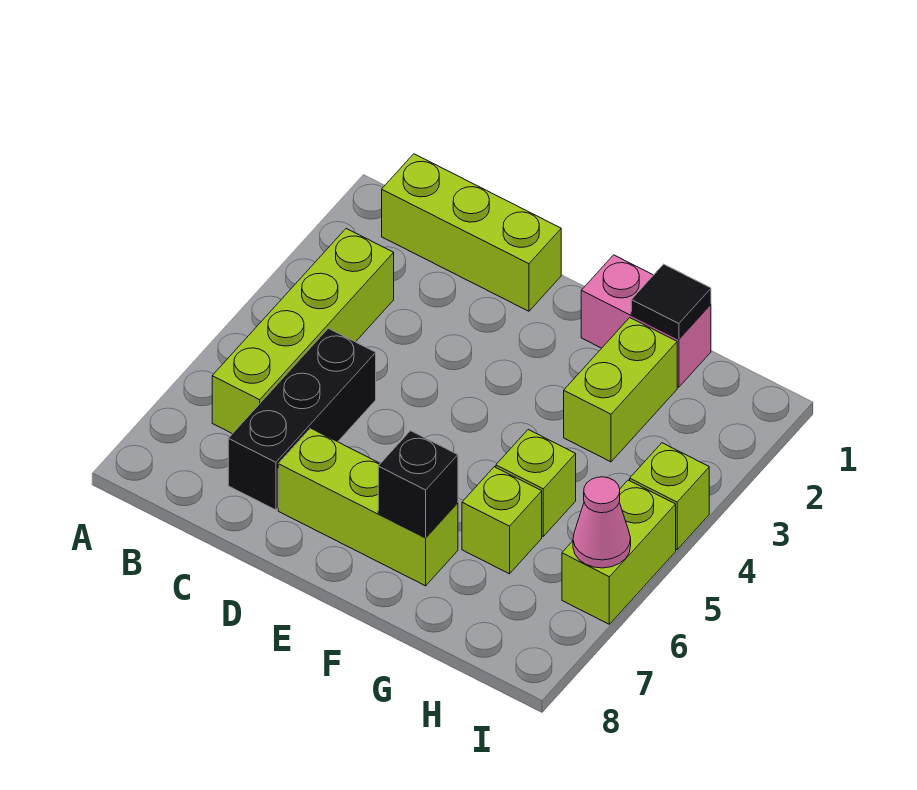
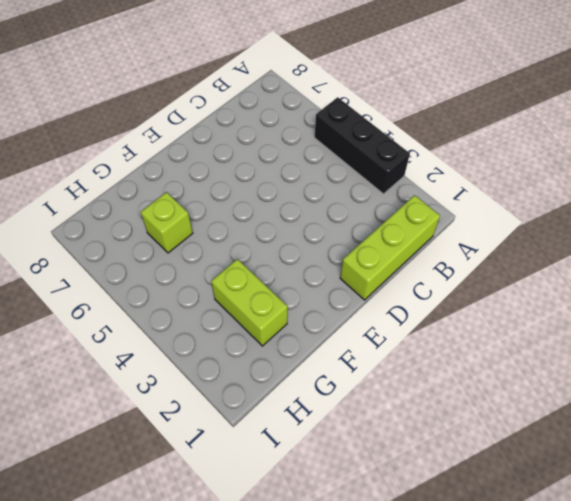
black brick A3:A5 level 1 -> black brick C5:C7 level 1
none -> lime brick B3:B6 level 1
none -> lime brick D7:F7 level 1
none -> pink brick F1:G1 level 1

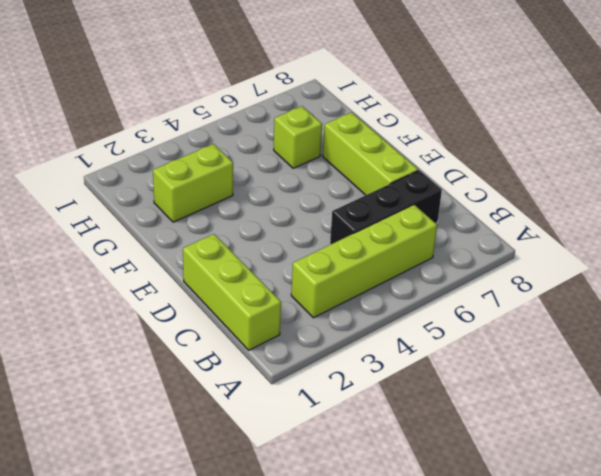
none -> pink brick F1:G1 level 1
none -> lime brick G5 level 1
none -> lime brick I4 level 1

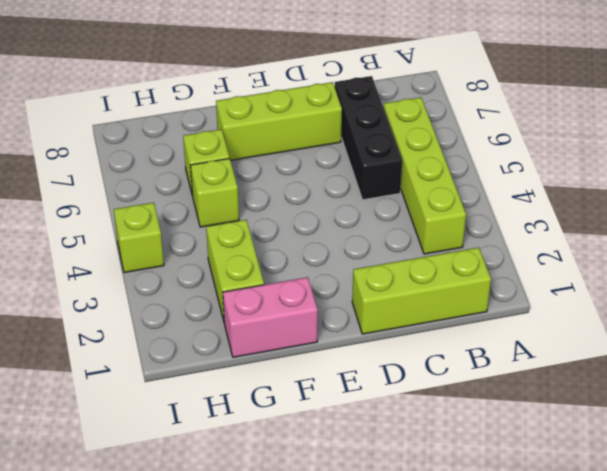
none -> lime brick I5:I6 level 1
none -> black brick F7 level 2
none -> black tile G1 level 2

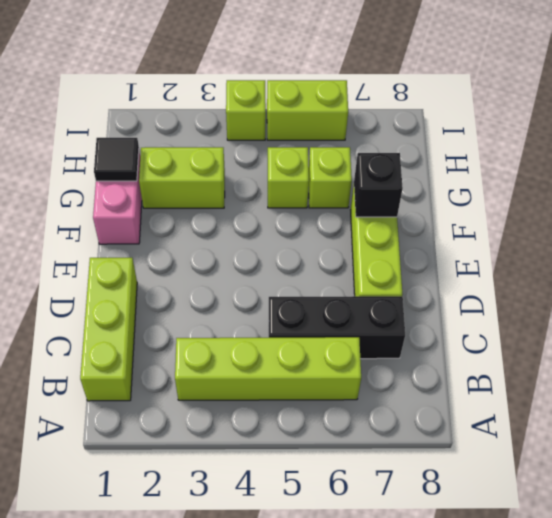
none -> pink cone I6 level 2

